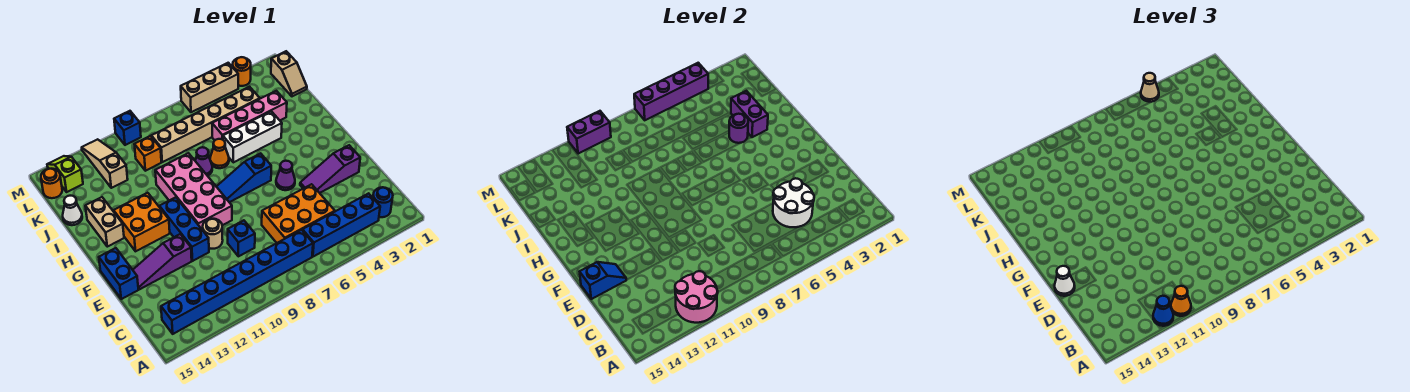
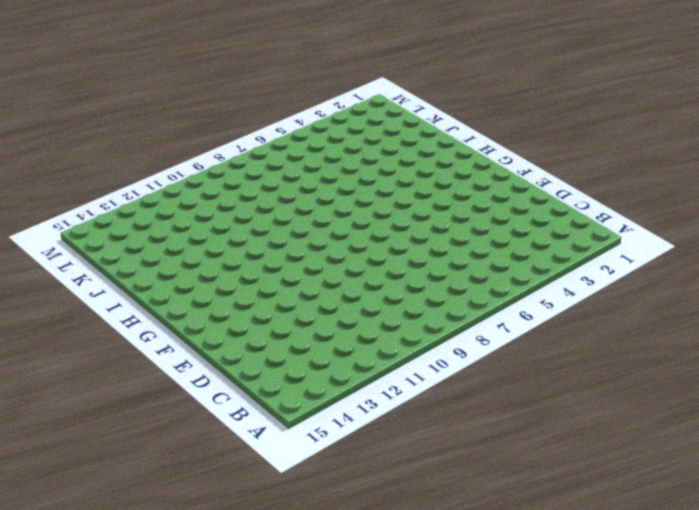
none -> blue round brick B2 level 1
none -> blue brick B3:B6 level 1
none -> blue brick B7:B14 level 1
none -> orange brick C5:D7 level 1

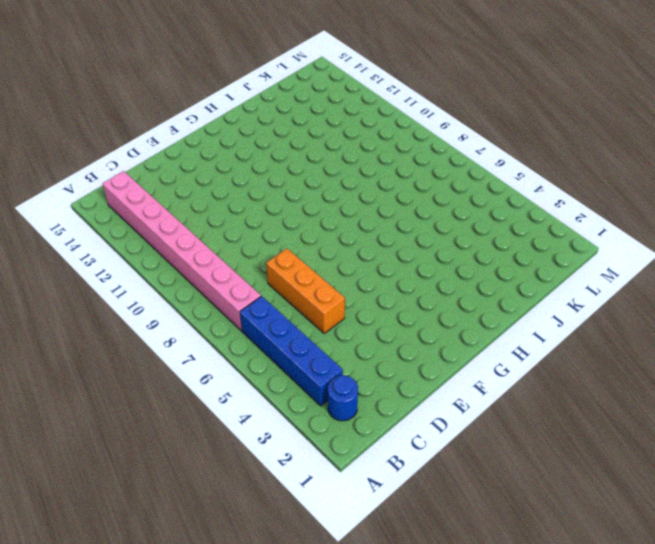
pink brick B7:B14 level 1 -> blue brick B7:B14 level 1
orange brick D5:D7 level 1 -> orange brick C5:D7 level 1
none -> blue brick D9 level 1
none -> purple slope E2:E4 level 1 top 2
none -> tan round brick E10 level 1
none -> blue brick E11:G11 level 1

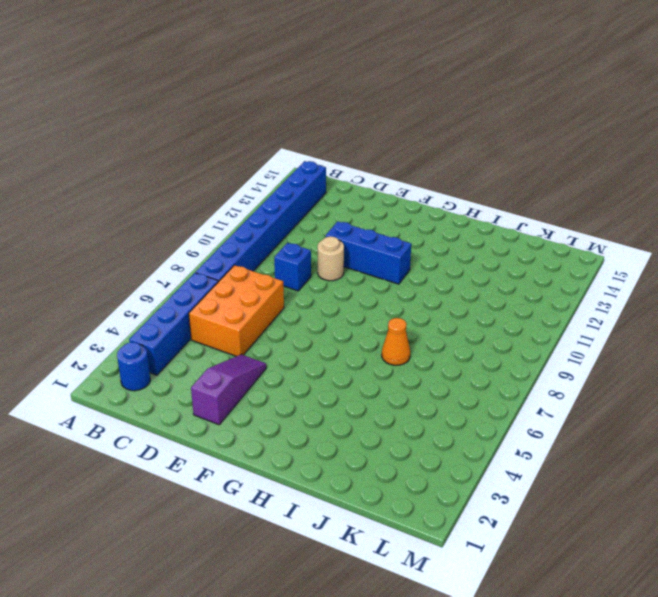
none -> purple slope E12:E14 level 1 top 12
none -> blue brick E15:F15 level 1
none -> purple cone F5 level 1
none -> pink brick F9:I10 level 1

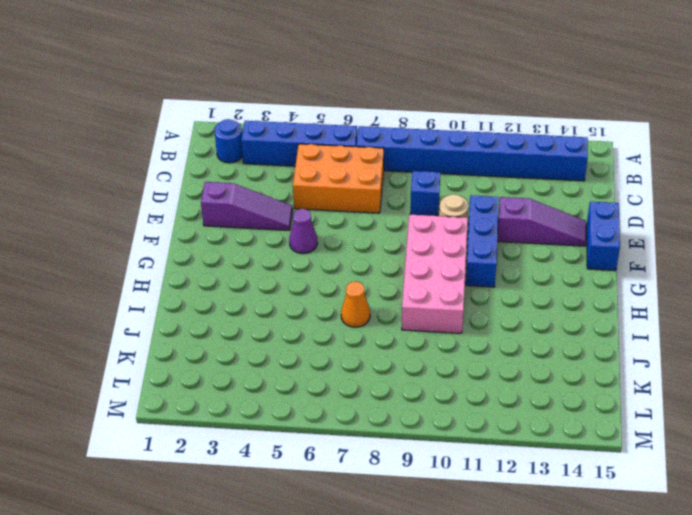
none -> blue slope G6:G8 level 1 top 6
none -> orange brick G12:H13 level 1
none -> tan brick H14:I14 level 1
none -> white brick I4:I6 level 1

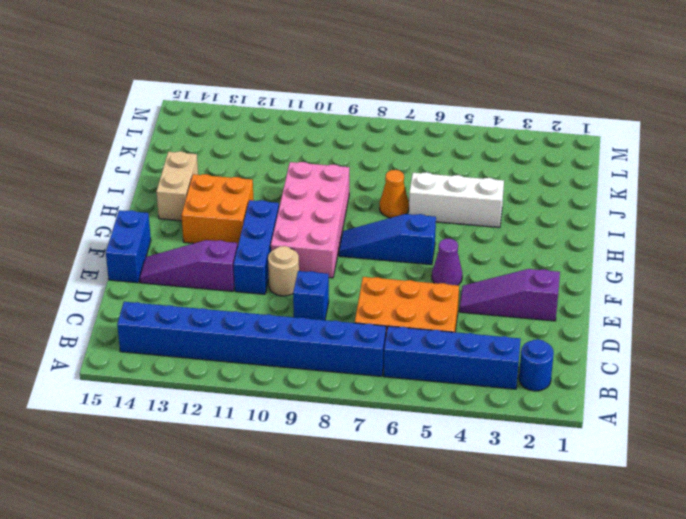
none -> purple cone I8 level 1
none -> pink brick J3:J6 level 1
none -> white cone J15 level 1
none -> tan slope K1:L1 level 1 top L

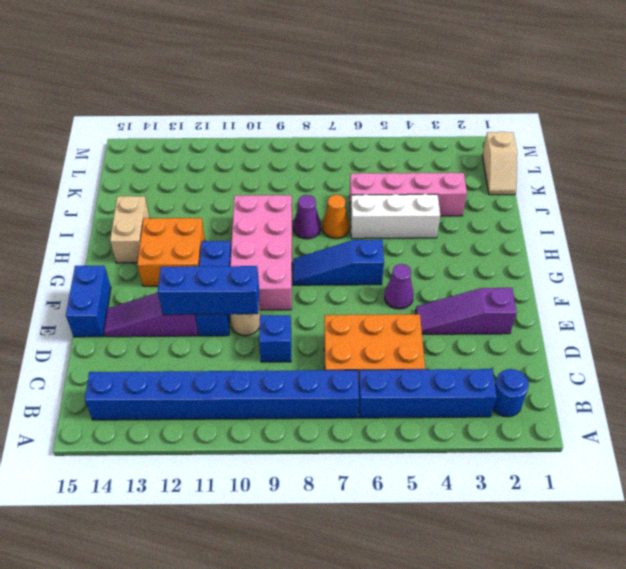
blue brick E10:E12 level 2 -> none
none -> white cone J15 level 1
none -> tan brick K4:K9 level 1
none -> orange brick K10 level 1
none -> tan slope K12:M12 level 1 top K

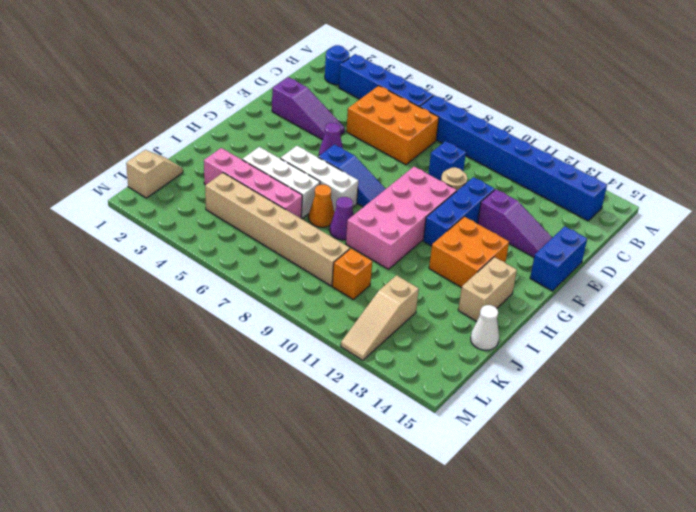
white brick H5:H7 level 1 -> none
none -> lime slope L14:M14 level 1 top L
none -> orange round brick L15 level 1
none -> orange round brick M3 level 1
none -> tan brick M4:M6 level 1

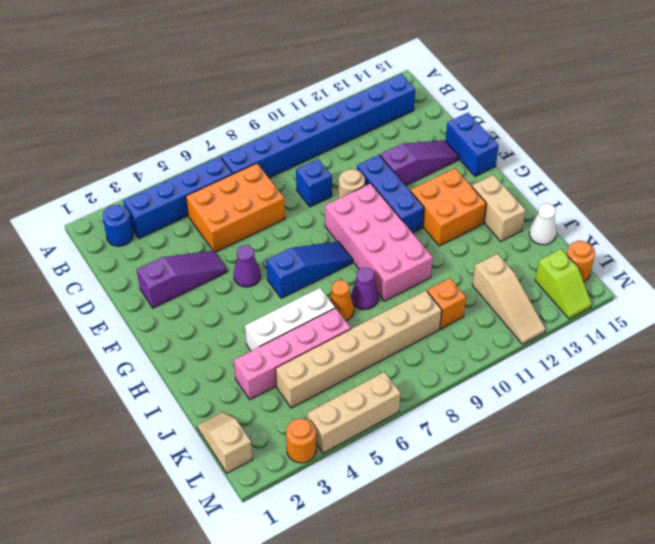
none -> blue brick M10 level 1
none -> pink round brick A11:B12 level 2
none -> white round brick C4:D5 level 2
none -> blue slope E14:E15 level 2 top 15

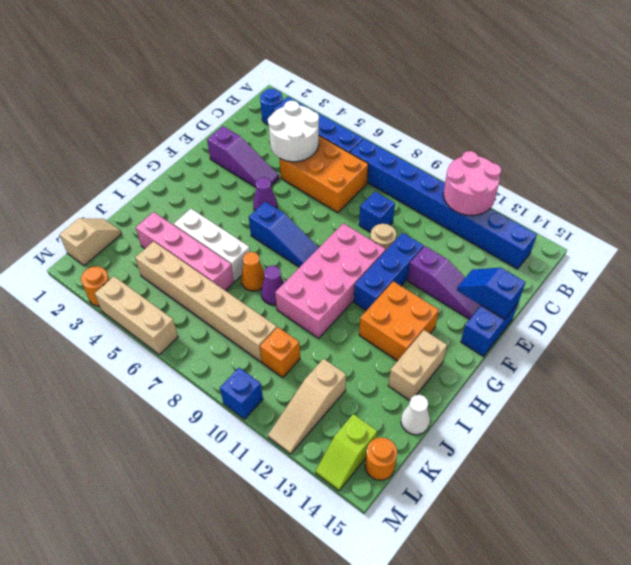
none -> purple brick I3:J3 level 2
none -> purple round brick I4 level 2
none -> purple brick M4:M7 level 2
none -> purple brick M10:M11 level 2

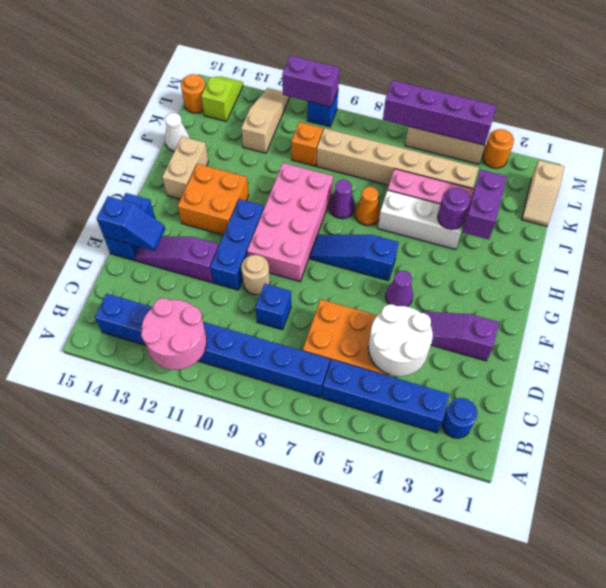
none -> orange cone A11 level 3
none -> blue cone A12 level 3
none -> white cone E15 level 3
none -> tan cone M5 level 3

